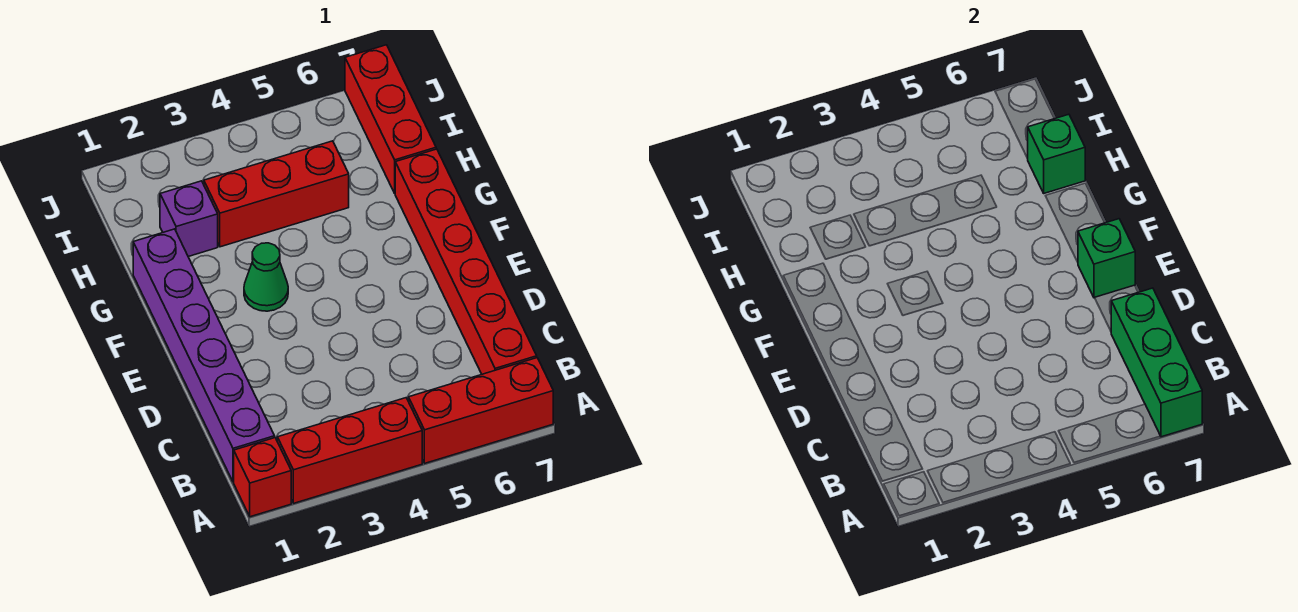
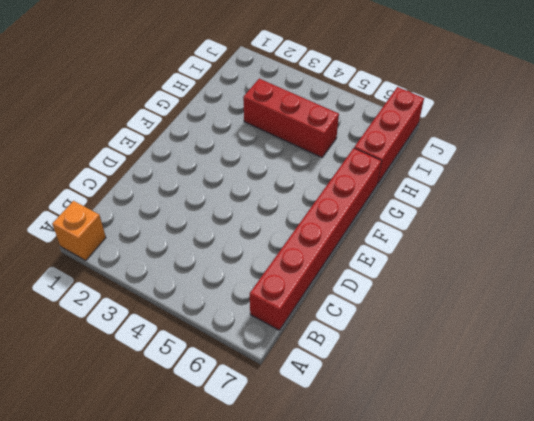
orange brick A1 level 1 -> red brick A1 level 1
none -> red brick A2:A4 level 1
none -> red brick A5:A7 level 1
none -> purple brick B1:G1 level 1

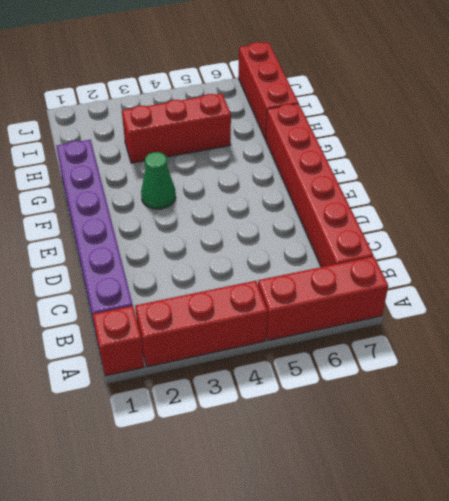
none -> purple brick H2 level 1
none -> green brick A7:C7 level 2
none -> green brick E7 level 2

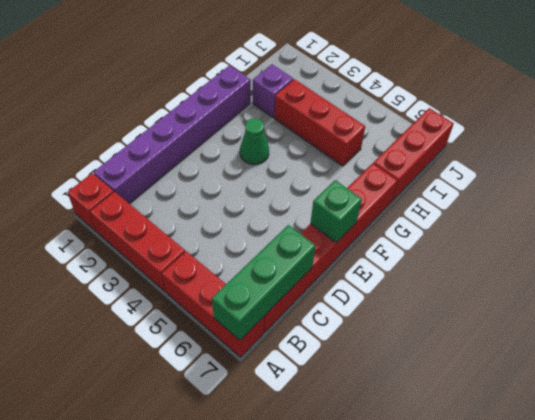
none -> green brick H7 level 2

